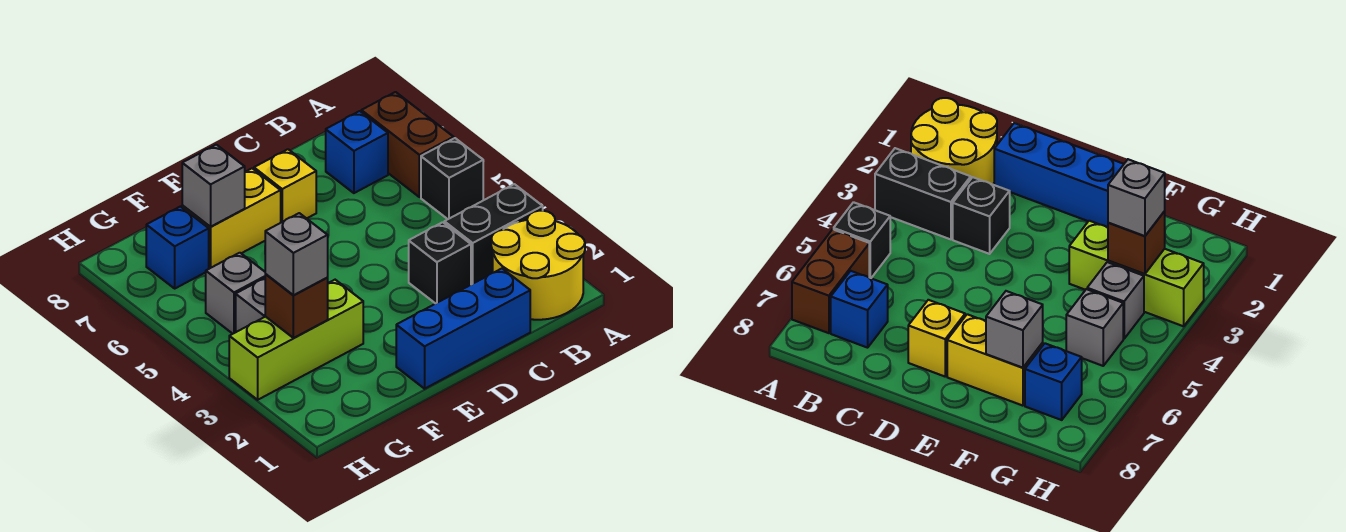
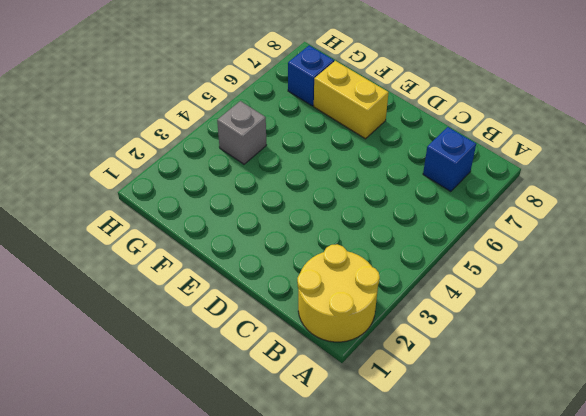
none -> black brick A3:B3 level 1
none -> black brick A5 level 1
none -> brown brick A6:A7 level 1

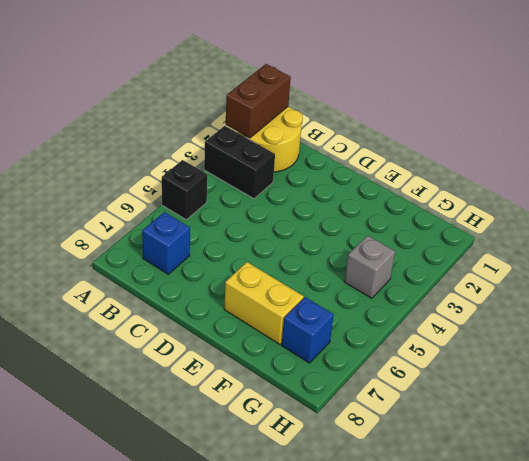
brown brick A1:A2 level 2 -> brown brick A6:A7 level 1
none -> blue brick C1:E1 level 1
none -> black brick C3 level 1
none -> yellow brick D7 level 1

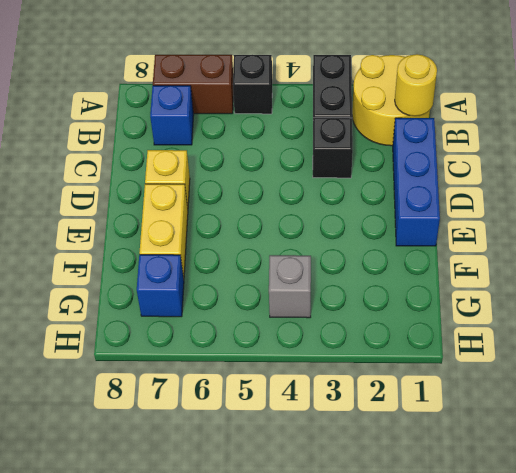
yellow round brick B1 level 2 -> none
none -> lime brick F3:H3 level 1
none -> grey brick G5 level 1
none -> grey brick F7 level 2

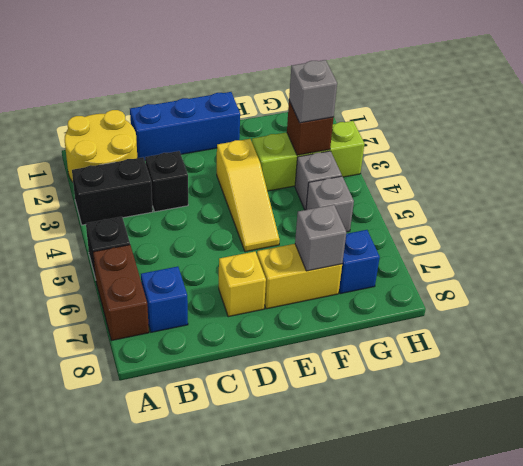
yellow slope E3:E5 level 1 top 3 -> none

